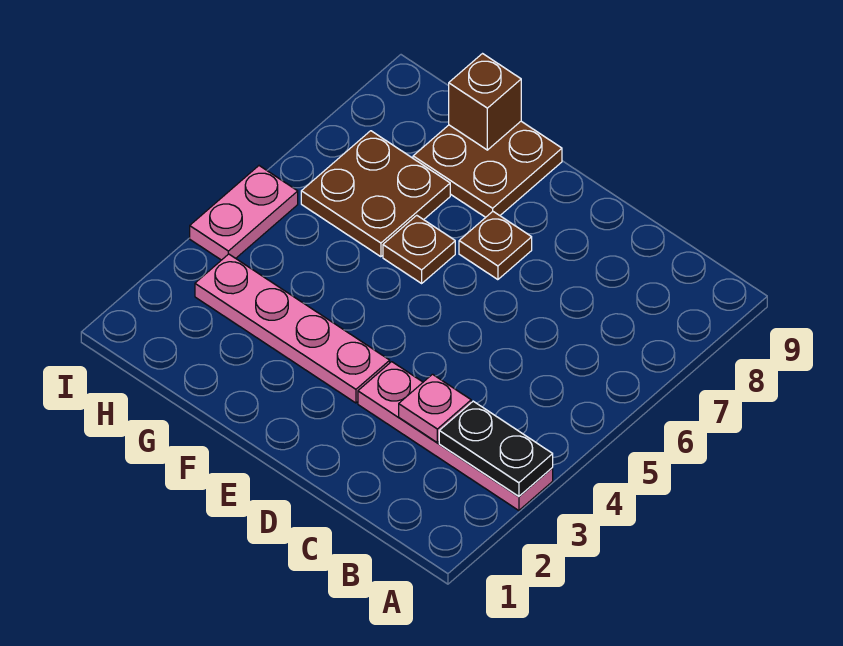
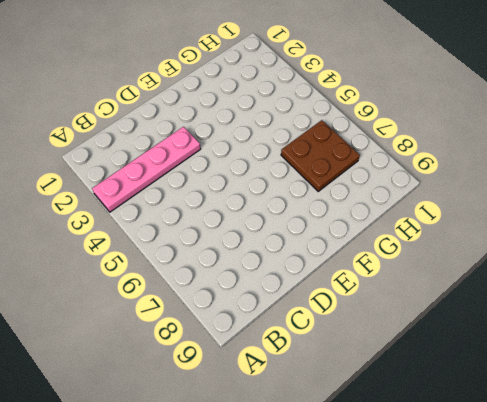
none -> pink plate E3:H3 level 1
none -> brown plate E7 level 1

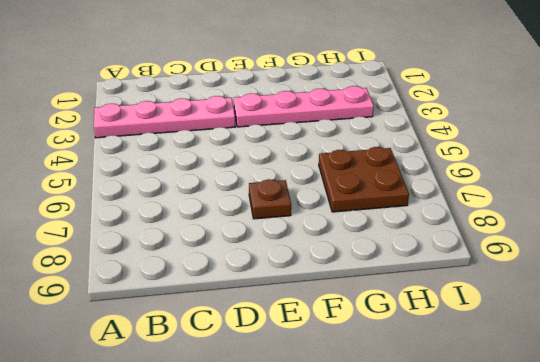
none -> brown plate F6 level 1
none -> brown plate F8:G9 level 1

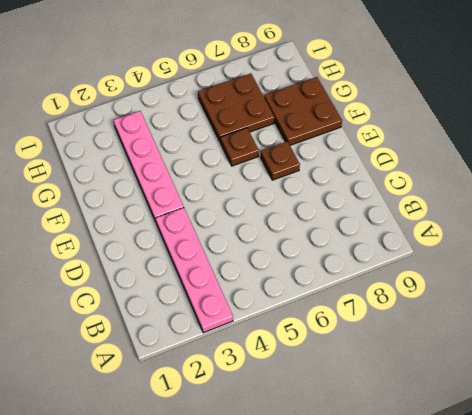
none -> pink plate I4:I5 level 1
none -> black plate A3:B3 level 2

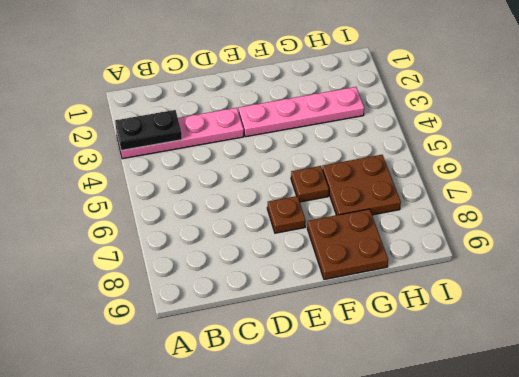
none -> pink plate I4:I5 level 1
none -> pink plate C3 level 2

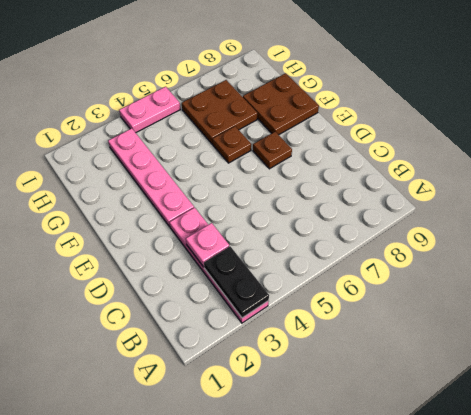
none -> brown brick G9 level 2

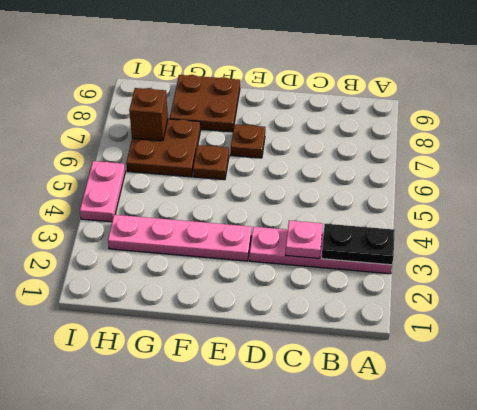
brown brick H7 level 2 -> brown brick G9 level 2

